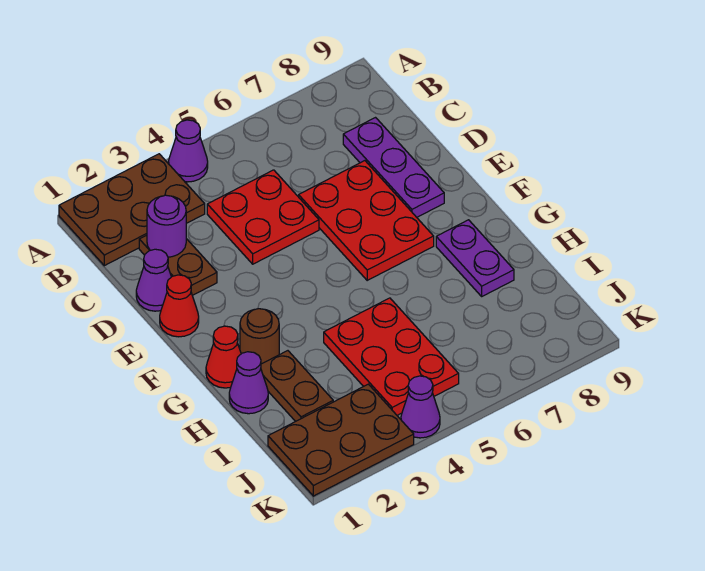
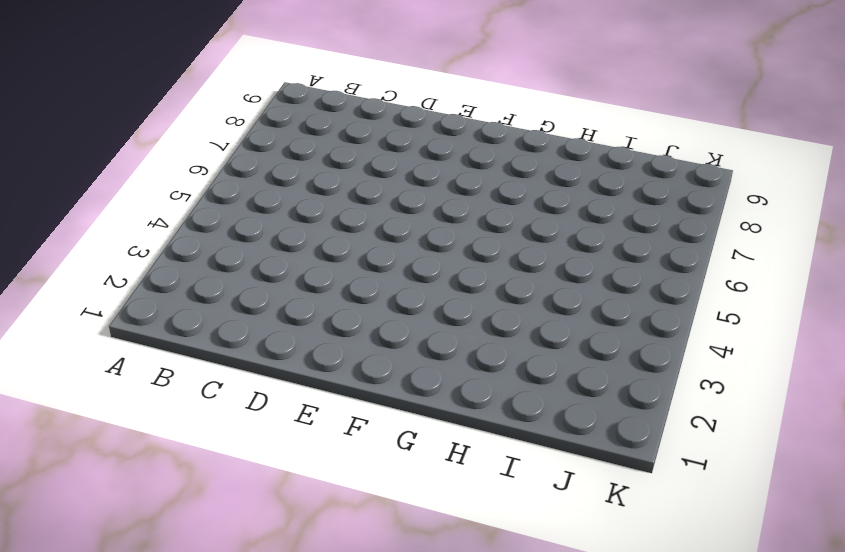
none -> brown plate A1:B3 level 1
none -> purple cone A4 level 1
none -> brown plate C2:D2 level 1

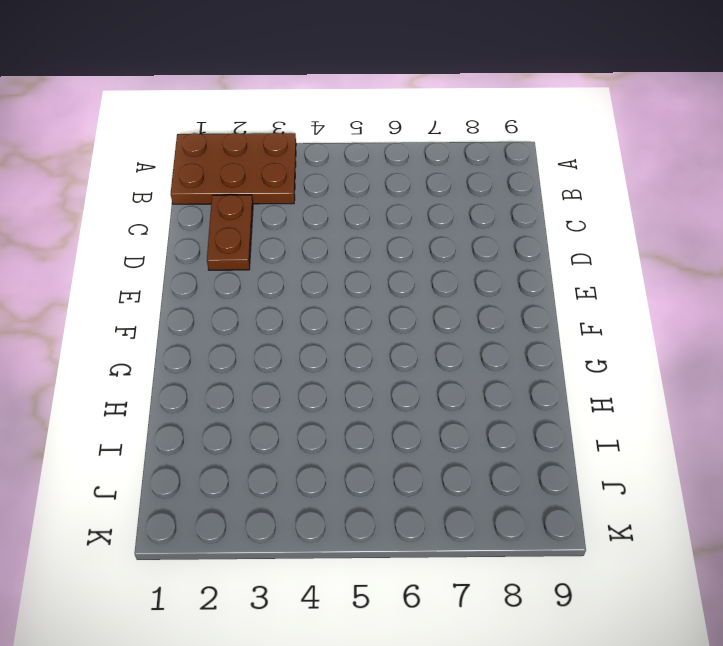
none -> purple cone A4 level 1
none -> red plate C4:D5 level 1
none -> purple plate C8:E8 level 1

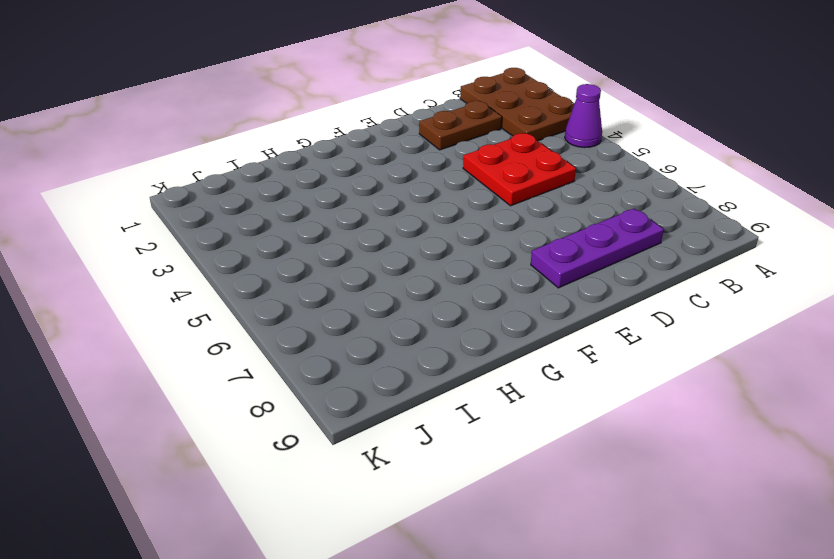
none -> purple cone D1 level 1
none -> red plate D6:F7 level 1
none -> red cone E1 level 1

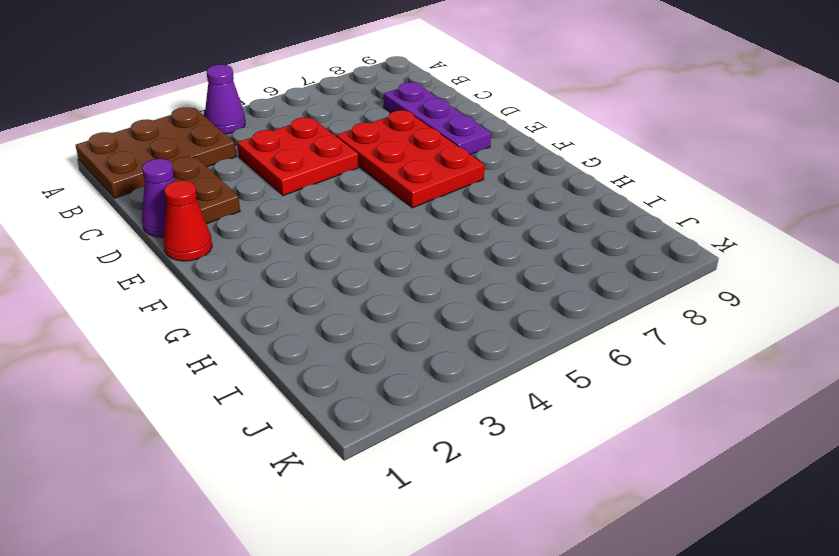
none -> red cone G1 level 1
none -> brown round brick G2 level 1
none -> purple plate G8:H8 level 1

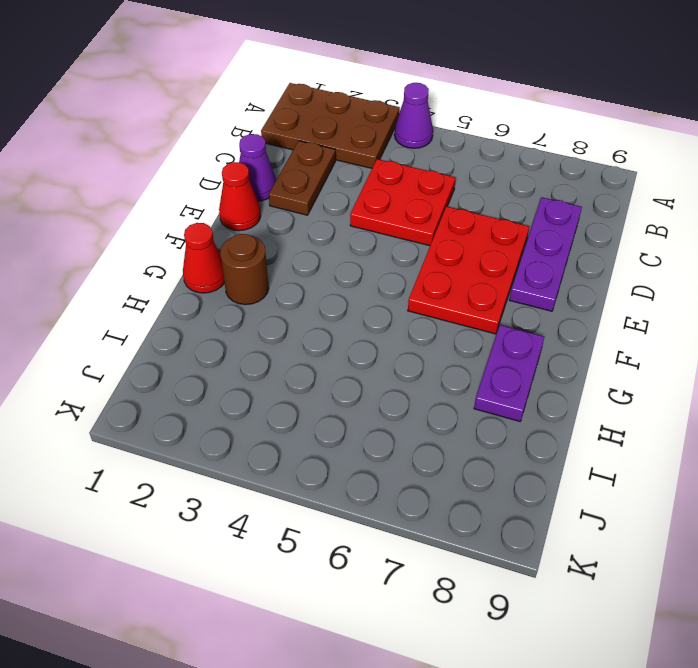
none -> purple cone H1 level 1
none -> brown plate H2:I2 level 1
none -> red plate H4:J5 level 1

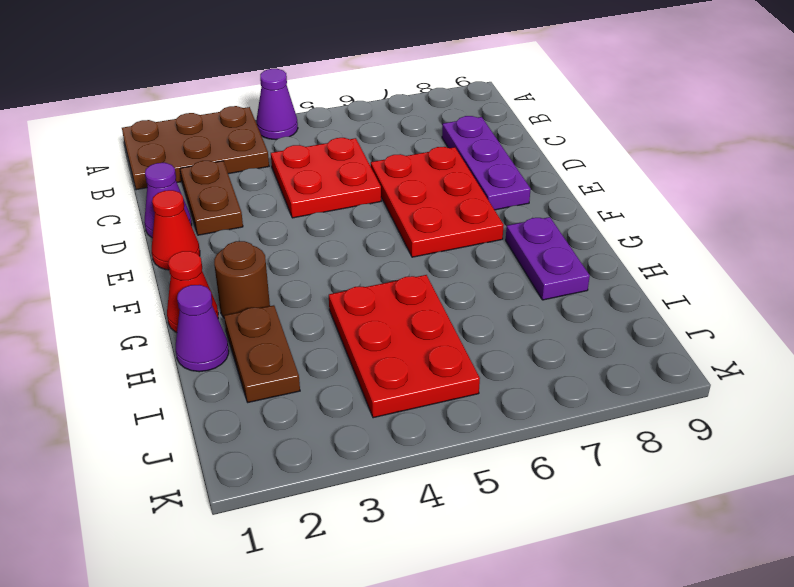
none -> brown plate J1:K3 level 1
none -> purple cone K4 level 1
none -> purple round brick C2 level 2

